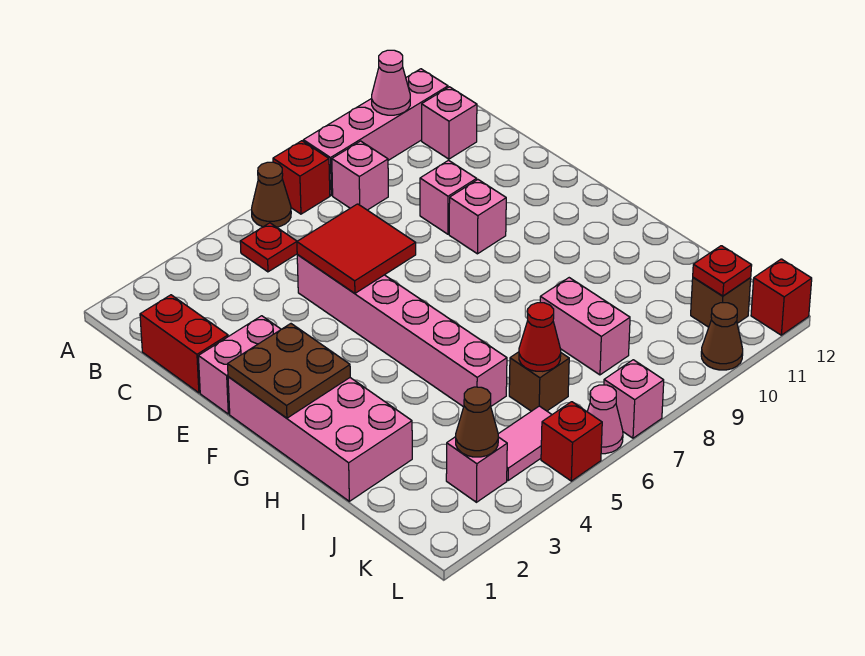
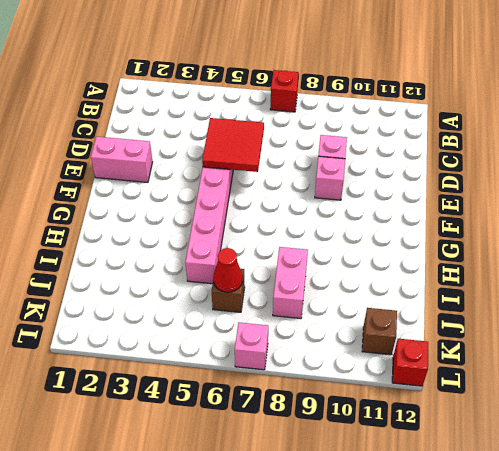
none -> brown cone A6 level 1
none -> pink brick A8:A11 level 1
none -> red plate B5 level 1

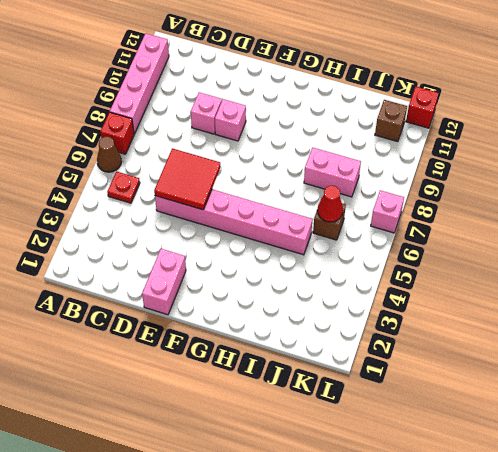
none -> pink brick B8 level 1
none -> pink brick B11 level 1
none -> red brick C1:D1 level 1

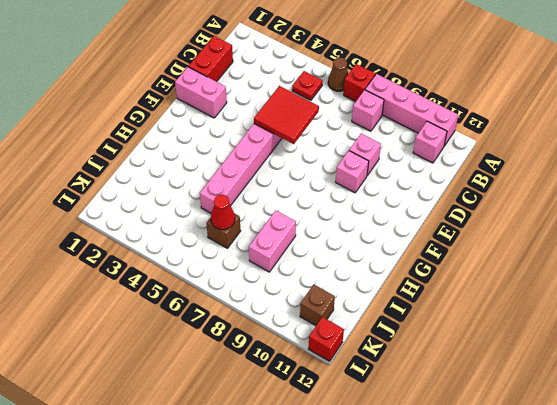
none -> pink brick F1:I2 level 1
none -> pink brick K3 level 1
none -> pink tile K4:K5 level 1

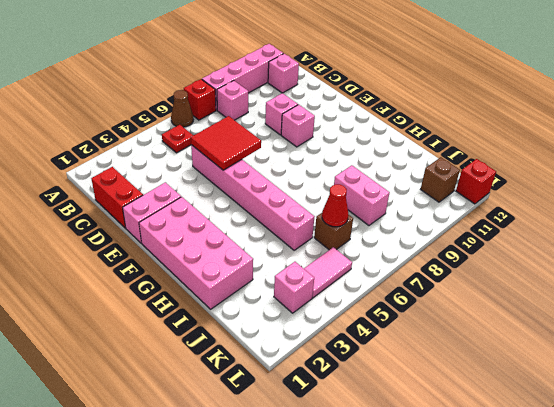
none -> red brick L5 level 1
none -> pink cone L6 level 1
none -> pink brick L7 level 1

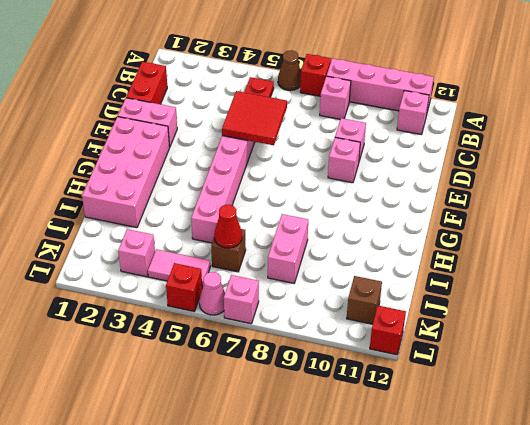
none -> brown cone L10 level 1
none -> pink cone A10 level 2
none -> brown plate F1:G2 level 2

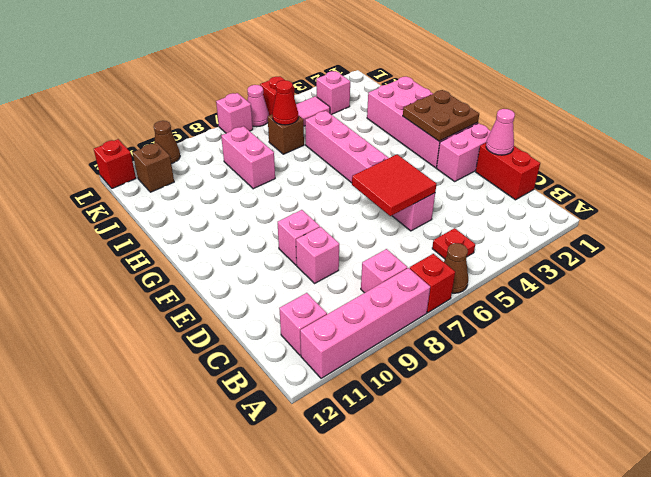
pink cone D1 level 2 -> pink cone A10 level 2
none -> brown cone K3 level 2
none -> red plate K11 level 2

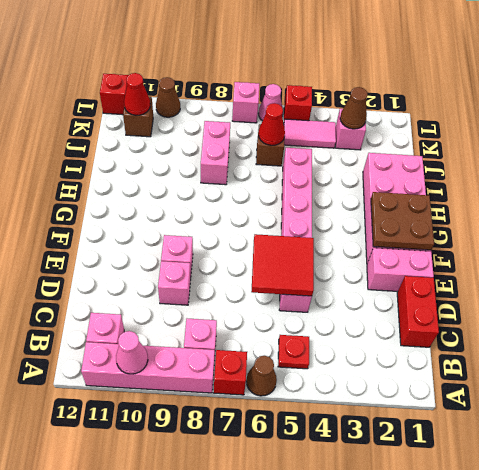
red cone K11 level 2 -> red plate K11 level 2

